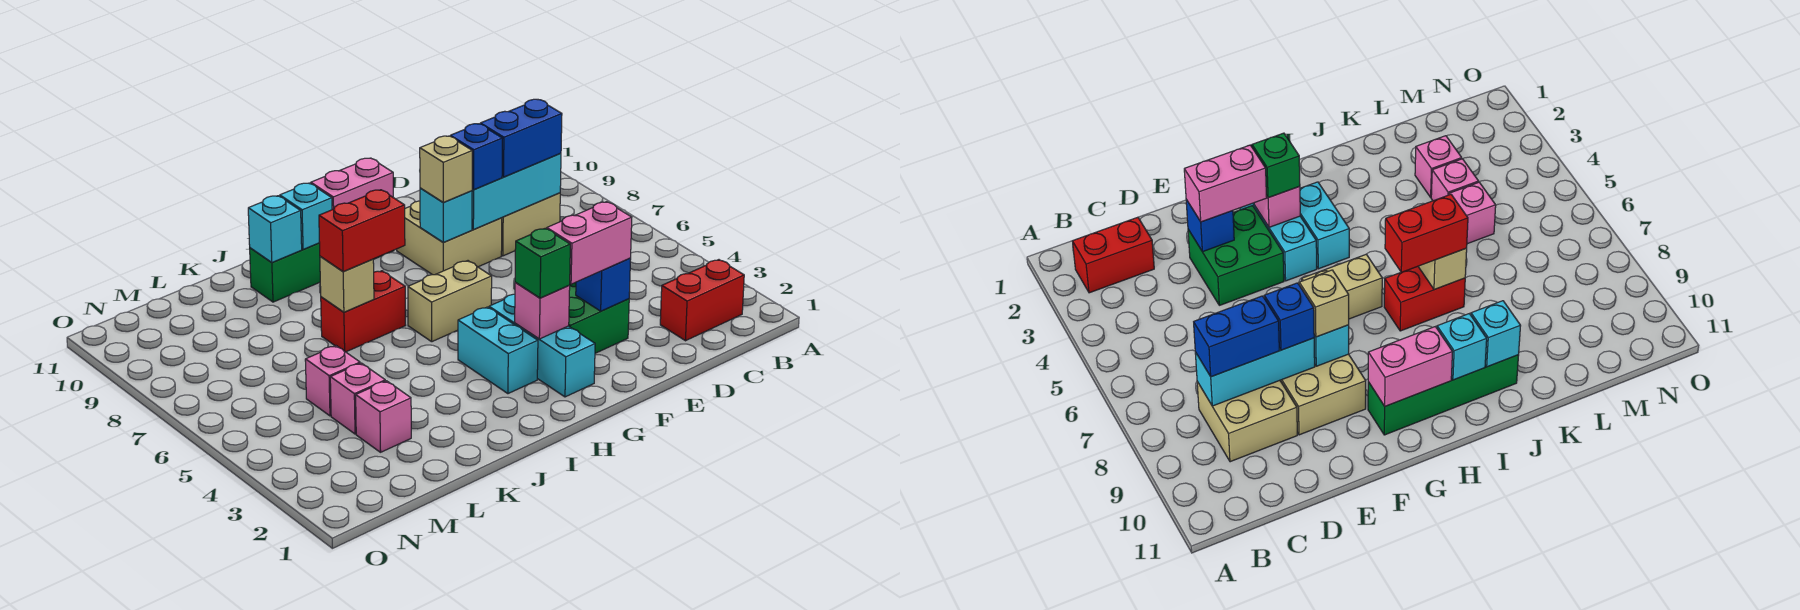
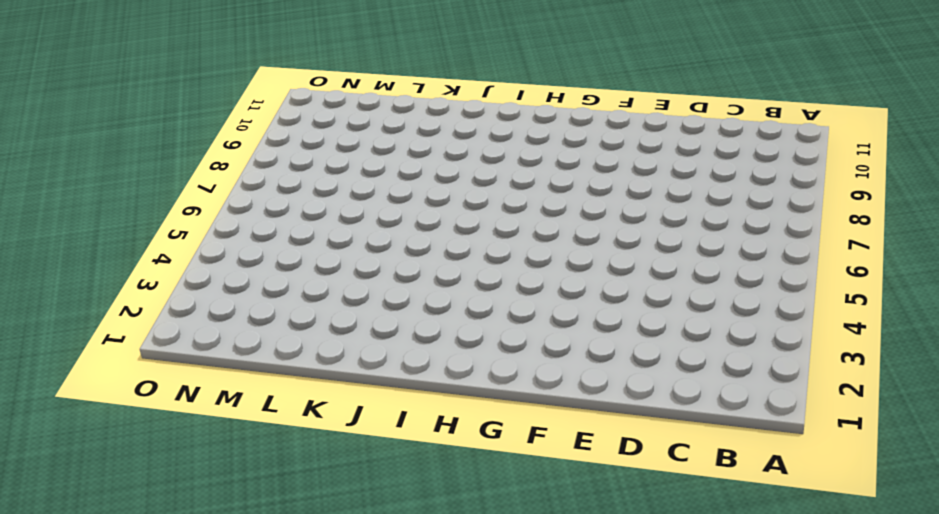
none -> red brick B2:C2 level 1
none -> tan brick C8:D9 level 1
none -> green brick E3:F4 level 1

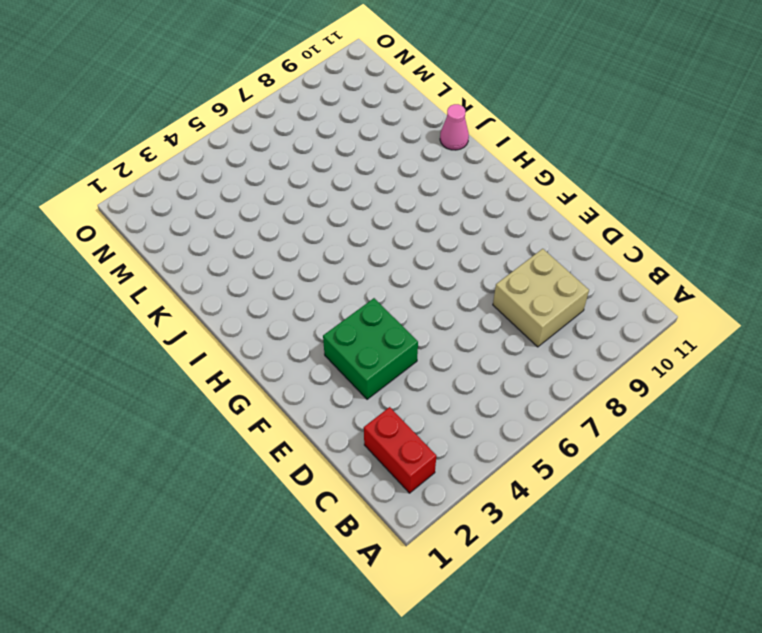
pink cone J11 level 1 -> none
none -> tan brick E8:F9 level 1
none -> cyan brick G2:G4 level 1
none -> tan brick G6:H6 level 1

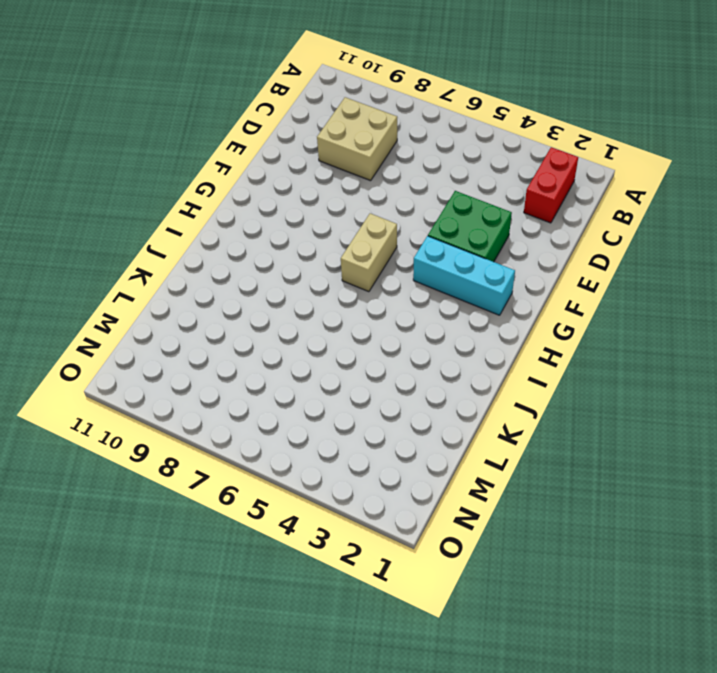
none -> tan brick E8:F9 level 1
none -> green brick G10:J10 level 1
none -> cyan brick H3:H4 level 1

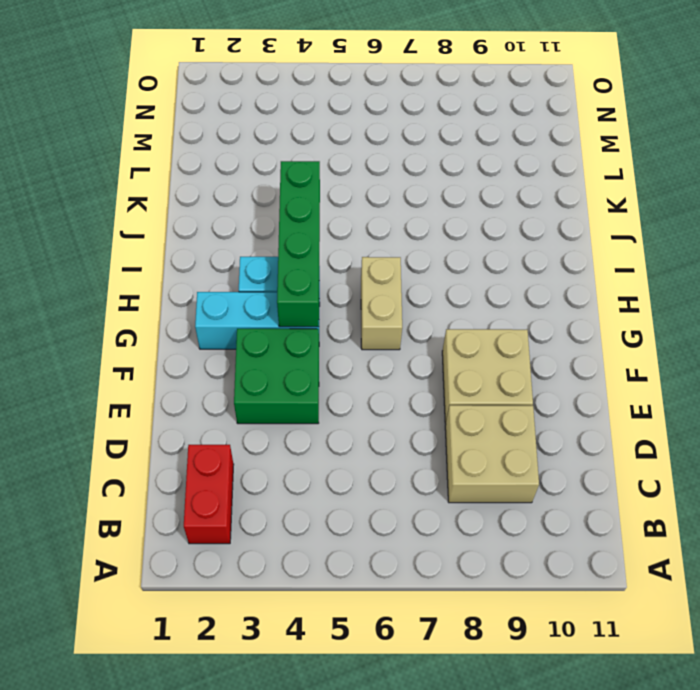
green brick G4:J4 level 2 -> green brick G10:J10 level 1
none -> red brick I7:J7 level 1
none -> pink brick L3 level 1
none -> pink brick L4 level 1

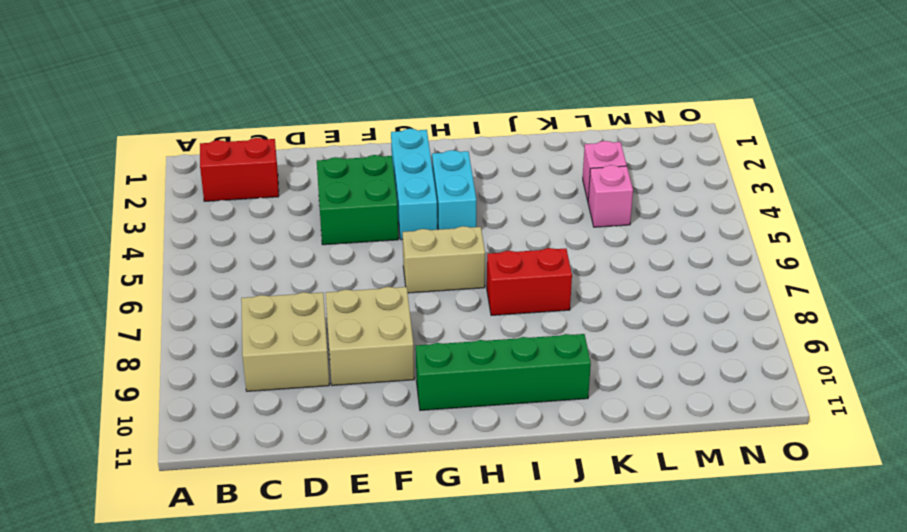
none -> pink brick L5 level 1
none -> cyan brick C8:E8 level 2
none -> blue brick E3 level 2

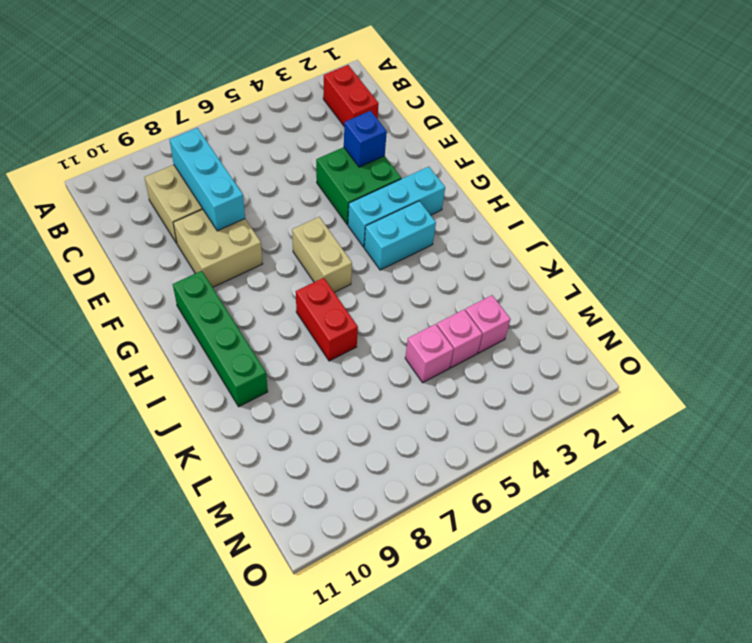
none -> cyan brick F8 level 2
none -> pink brick G3 level 2
none -> pink brick G10:H10 level 2

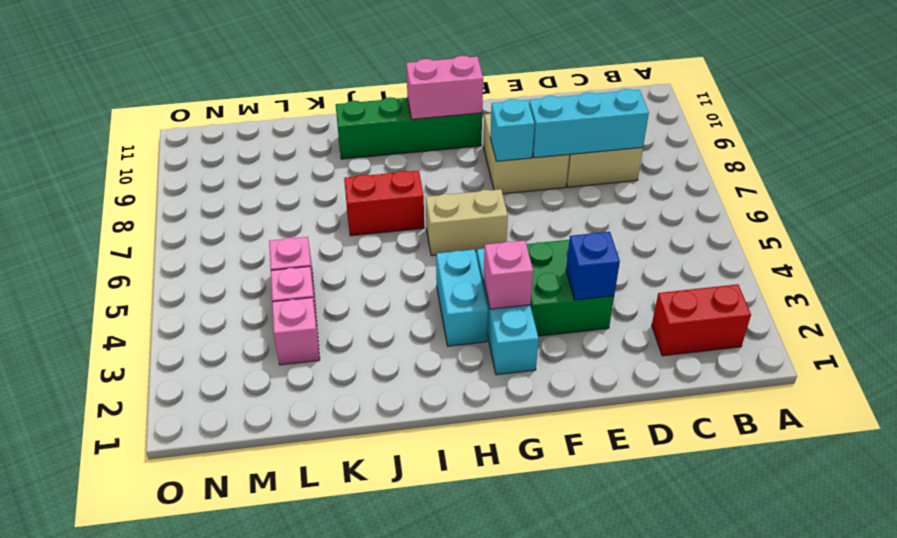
none -> cyan brick I10 level 2
none -> tan brick J7 level 2
none -> cyan brick J10 level 2

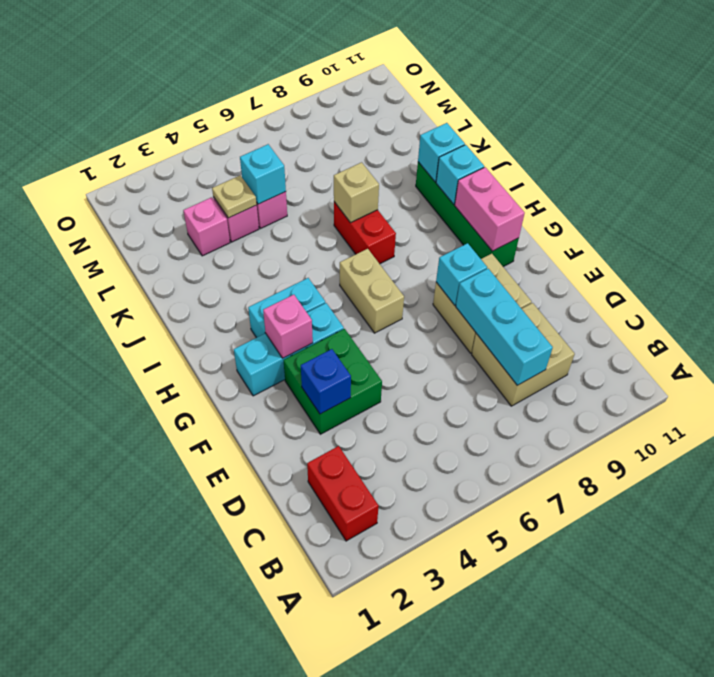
tan plate L4 level 2 -> none
cyan brick L5 level 2 -> none
none -> blue brick C8:D8 level 3
none -> pink brick E3:F3 level 3
none -> blue brick E8 level 3

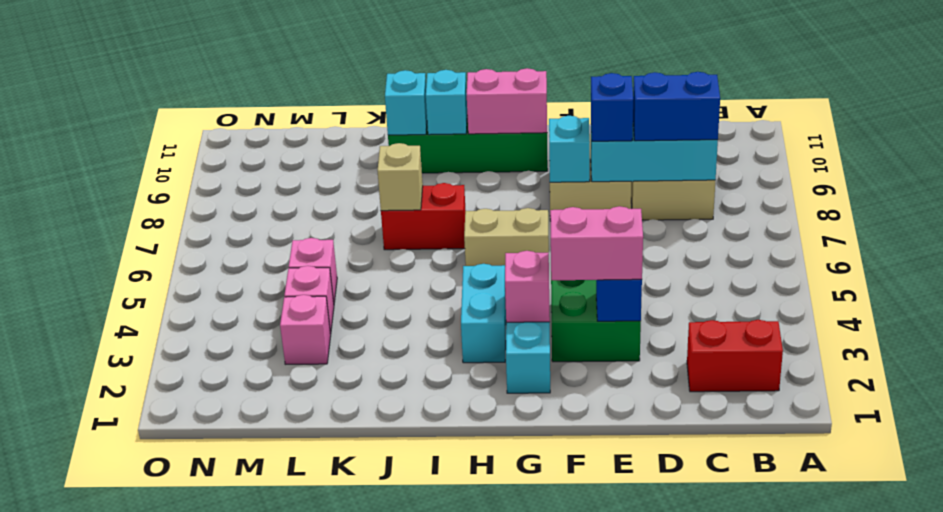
none -> tan brick F8 level 3
none -> green brick G3 level 3
none -> red brick I7:J7 level 3

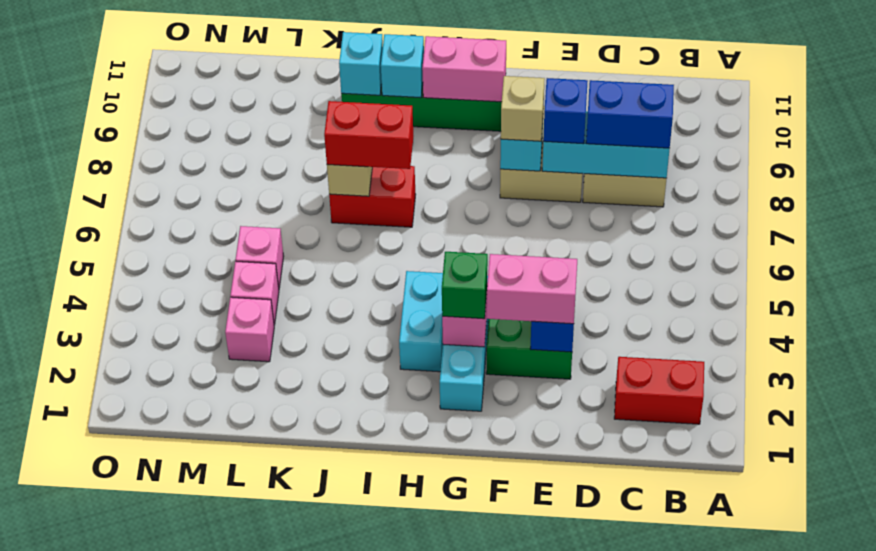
none -> tan brick G6:H6 level 1

